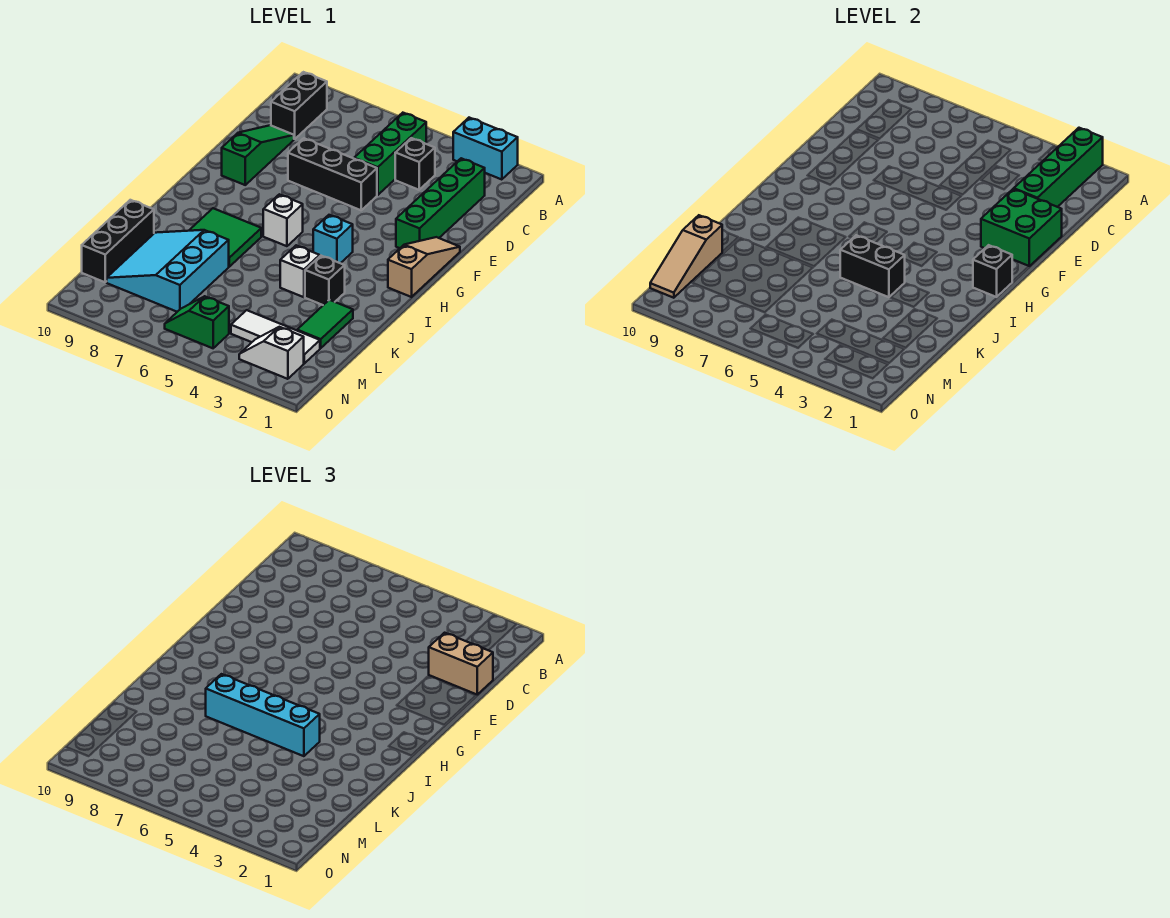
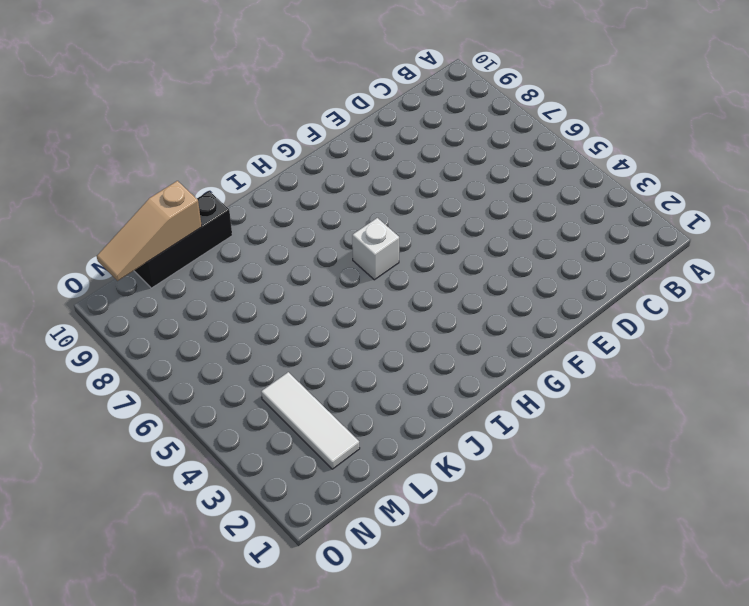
none -> cyan brick A2:A3 level 1
none -> green brick B5:D5 level 1
none -> black brick B9:C9 level 1

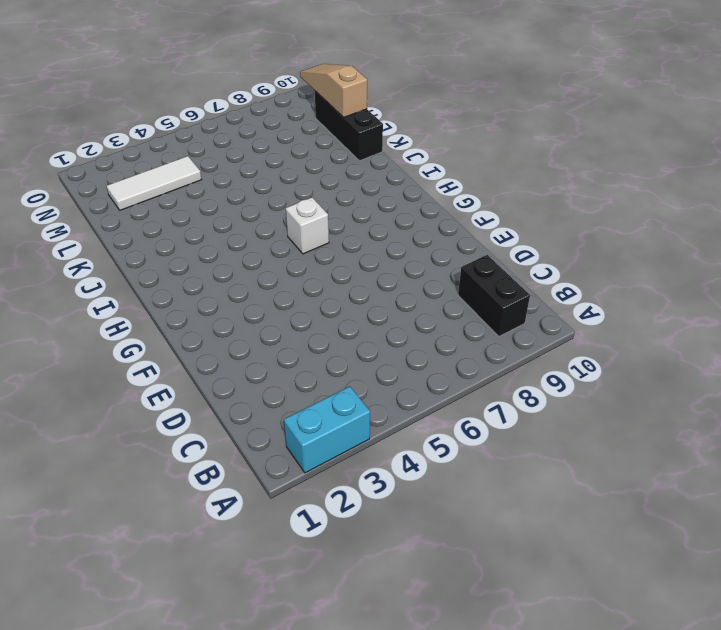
none -> green brick B5:D5 level 1
none -> green brick C2:F2 level 1
none -> black brick C4 level 1

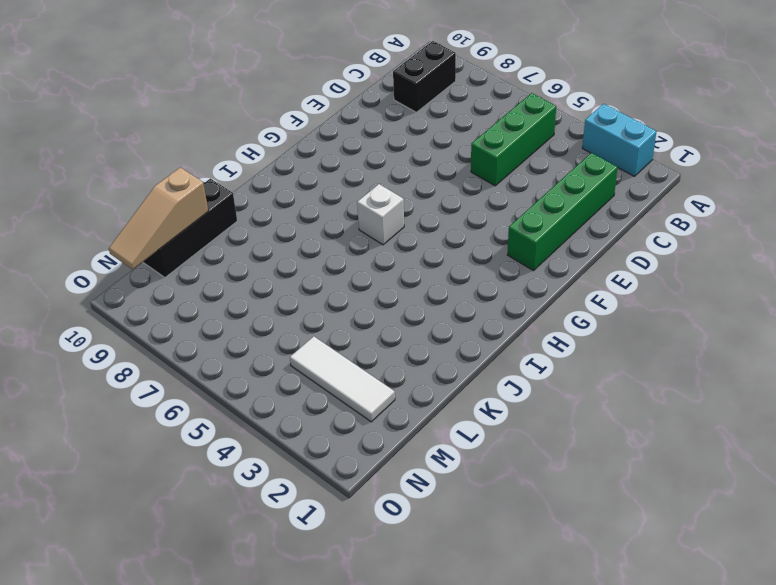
none -> black brick C4 level 1
none -> green slope D9:F9 level 1 top F
none -> black brick E5:E7 level 1

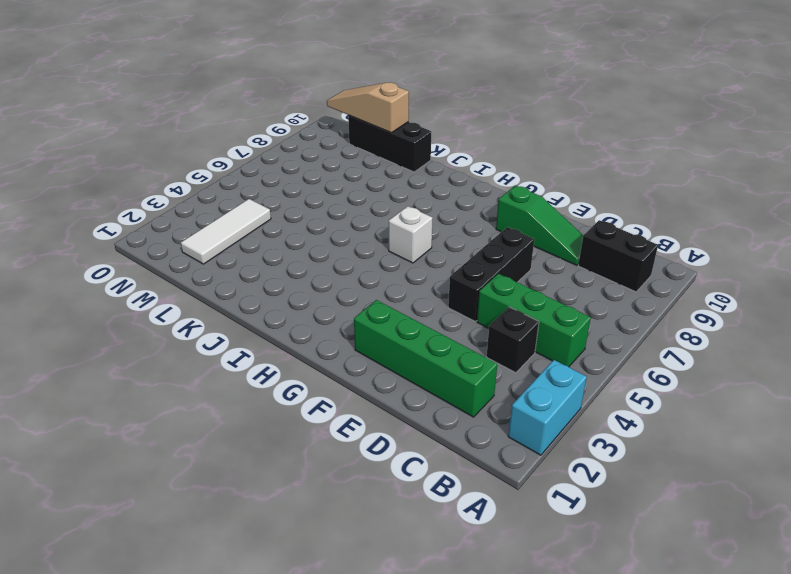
none -> tan slope F1:H1 level 1 top H
none -> cyan brick H4 level 1
none -> green tile I7:J8 level 1

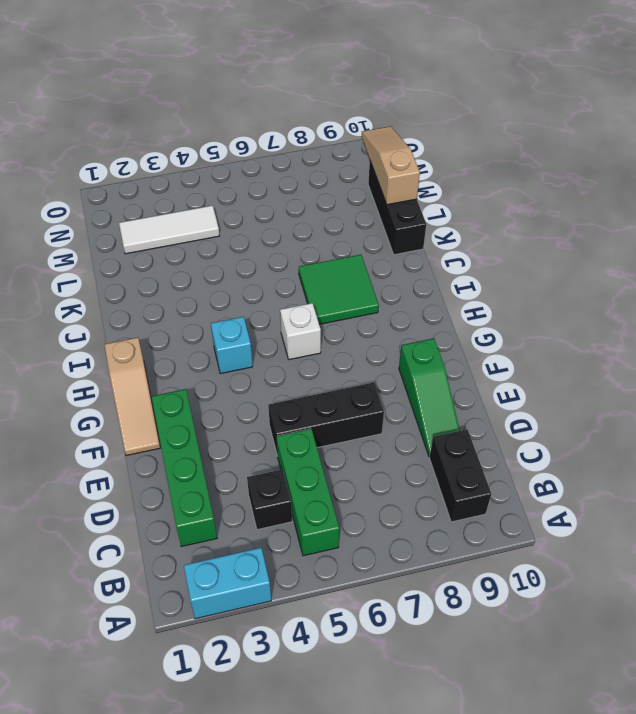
none -> black brick J3 level 1
none -> white brick J4 level 1
none -> green tile K2:L2 level 1

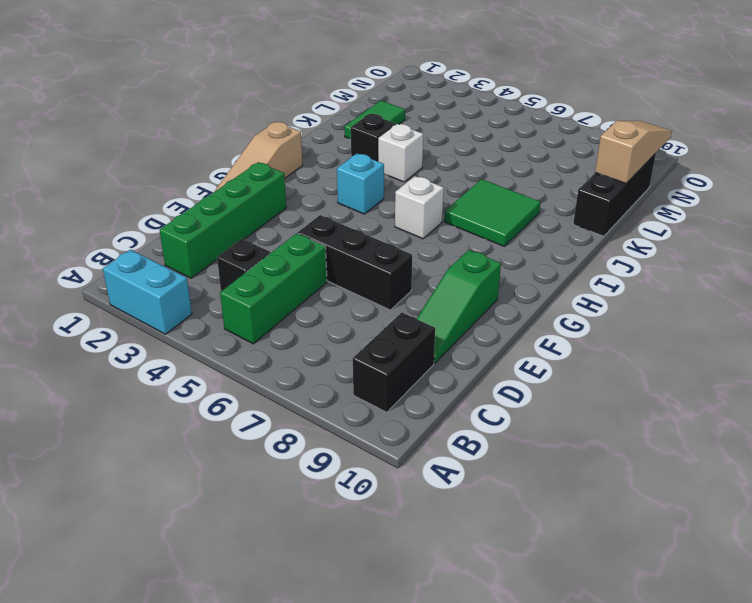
none -> cyan slope K7:M9 level 1 top 7
none -> white tile M2:M4 level 1
none -> white slope N2:N3 level 1 top 2

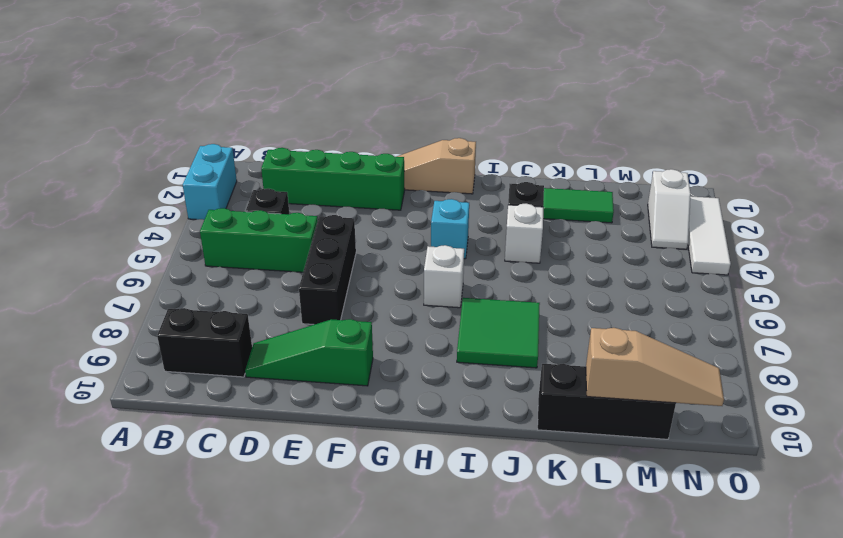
white tile O2:O4 level 1 -> white tile M2:M4 level 1
none -> cyan slope K7:M9 level 1 top 7
none -> green slope N5:N6 level 1 top 5
none -> green brick A2:D2 level 2

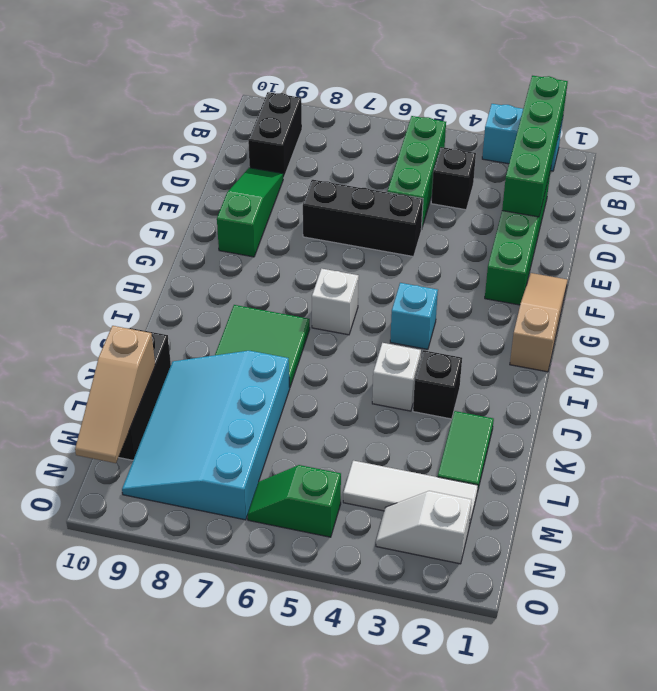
cyan slope K7:N9 level 1 top 7 -> cyan slope K7:M9 level 1 top 7
none -> green brick E1:F2 level 2
none -> black brick H1 level 2
none -> black brick J4:J5 level 2

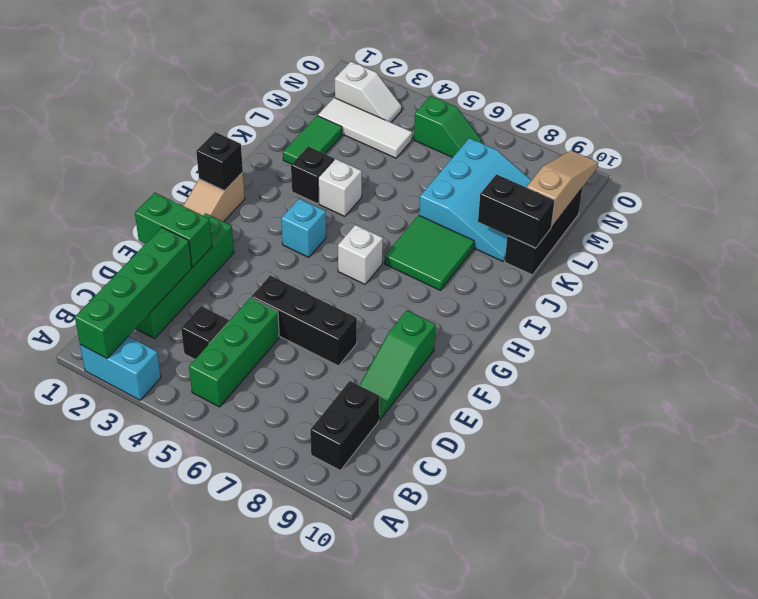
green brick E1:E2 level 2 -> green brick E1:F2 level 2
black brick K9:K10 level 2 -> black brick J4:J5 level 2
none -> tan brick D1:D2 level 3
none -> cyan brick J4:J7 level 3

